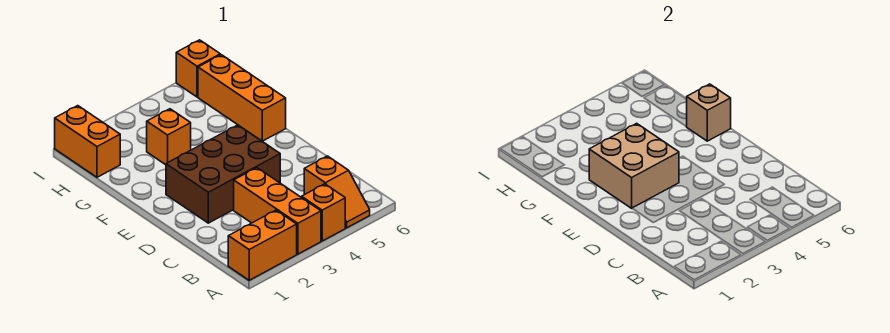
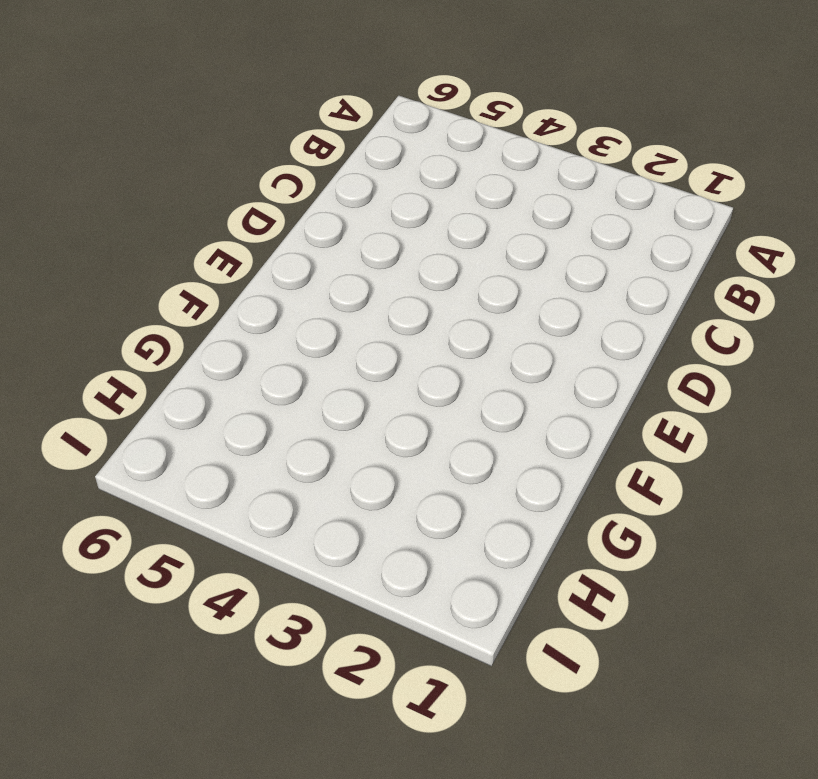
none -> orange brick A1:A2 level 1
none -> orange brick A3:C3 level 1

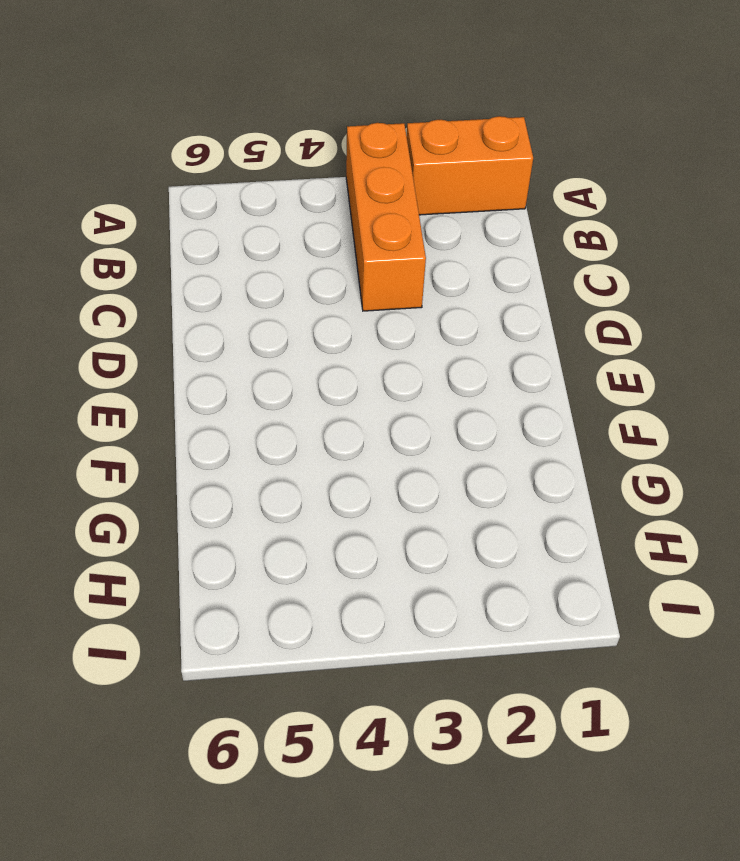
none -> orange brick A4 level 1
none -> orange slope A5:B5 level 1 top B

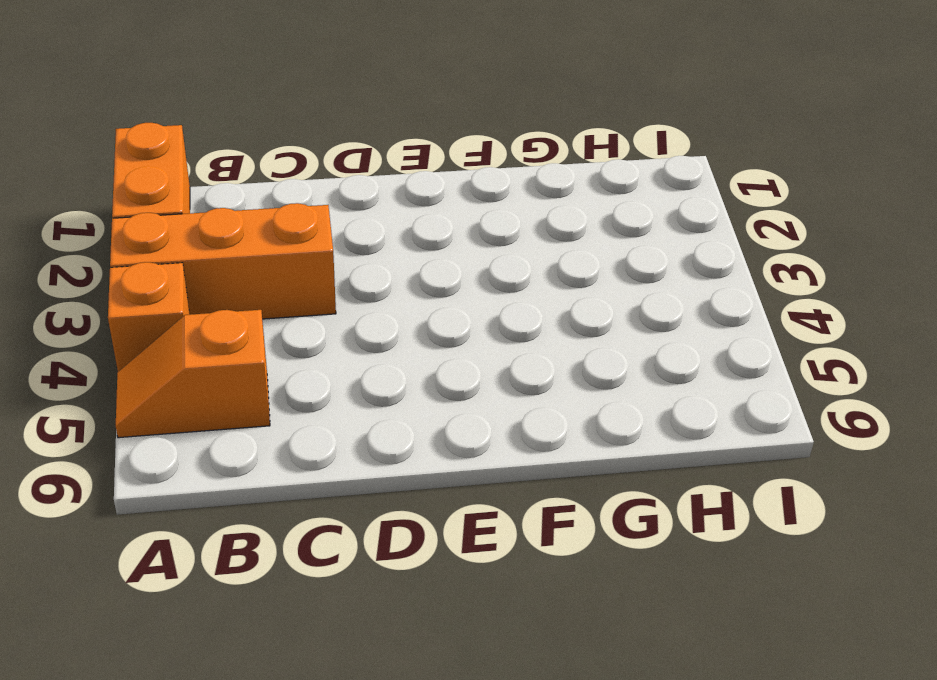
none -> brown brick D2:E4 level 1
none -> orange brick F6:H6 level 1

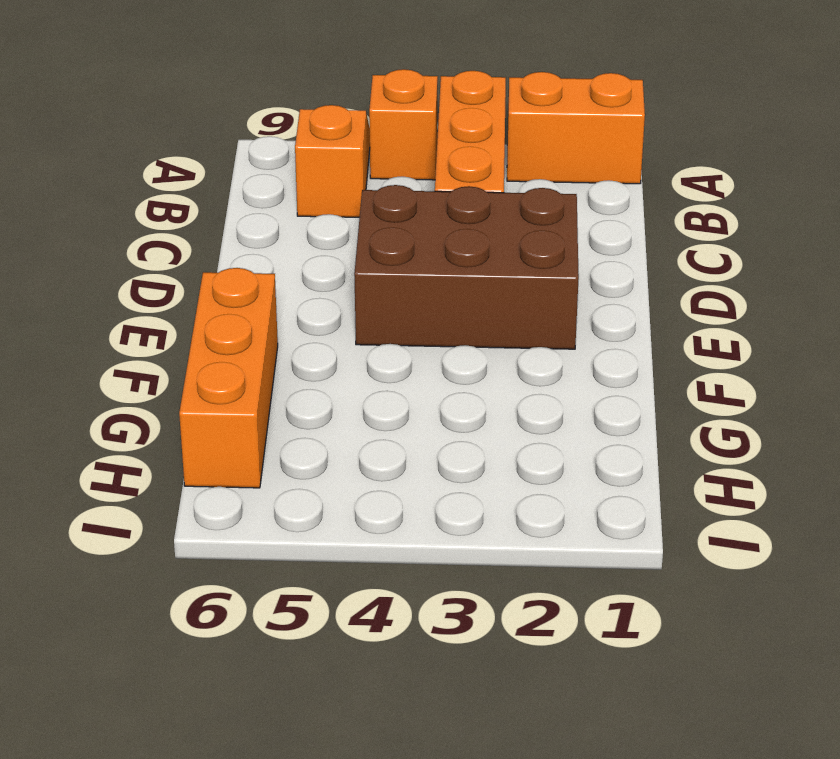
none -> orange brick G3 level 1
none -> orange brick H1:I1 level 1

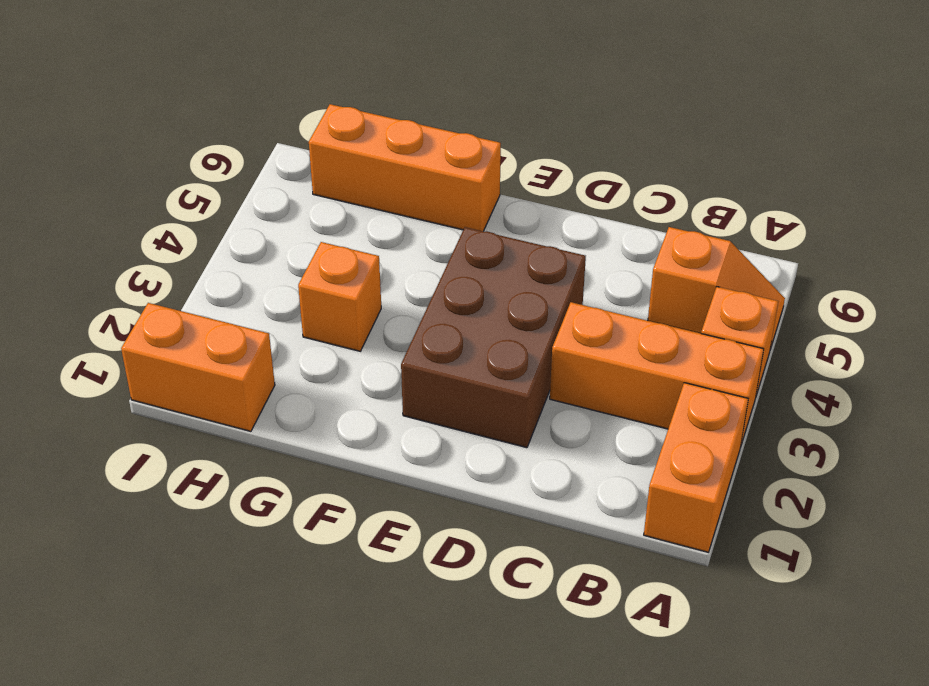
none -> orange brick I6 level 1
none -> tan brick E2:F3 level 2

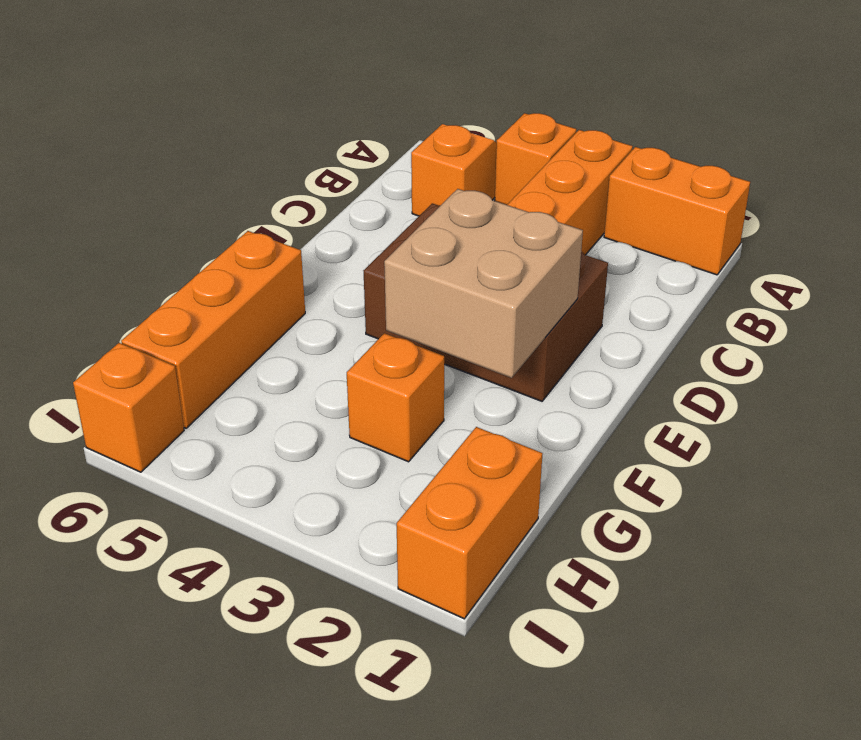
none -> tan brick F6 level 2

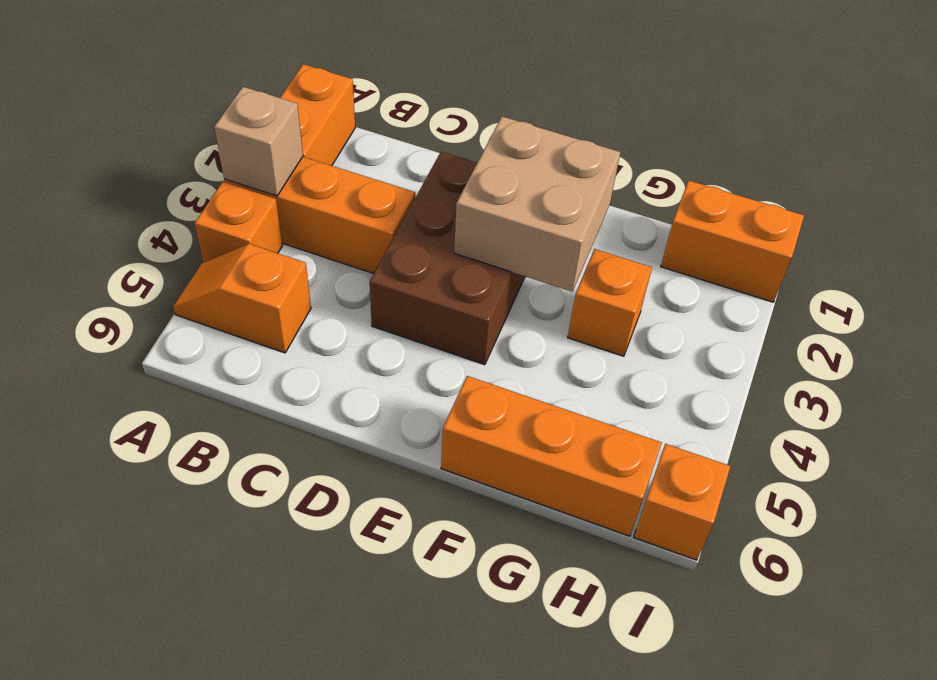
tan brick A3 level 2 -> tan brick F6 level 2

